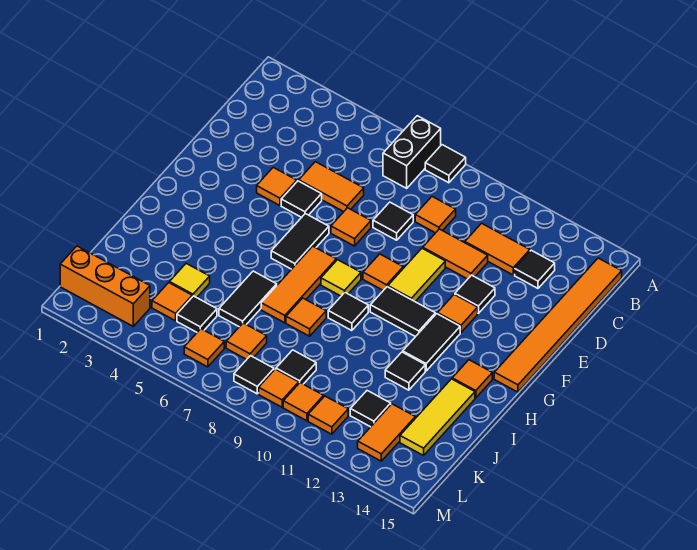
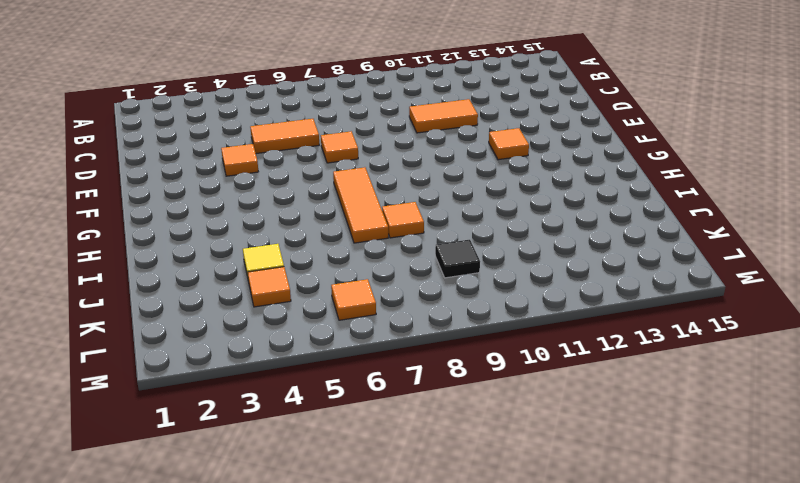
none -> black brick A7:B7 level 1
none -> black tile A8 level 1
none -> orange tile B15:G15 level 1
none -> orange tile C9 level 1

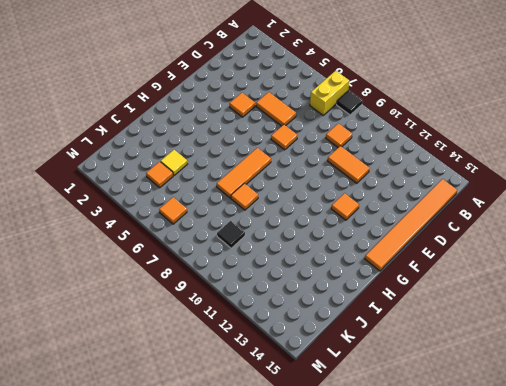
yellow brick A7:B7 level 1 -> black brick A7:B7 level 1
none -> orange tile C11:C12 level 1
none -> black tile C13 level 1
none -> black tile D8 level 1
none -> black tile E5 level 1

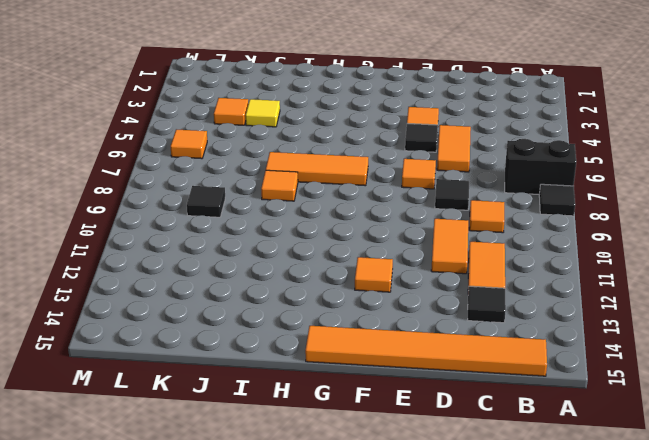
none -> yellow tile E10:F10 level 1
none -> black tile E12 level 1
none -> black tile F6:G6 level 1
none -> orange tile F9 level 1

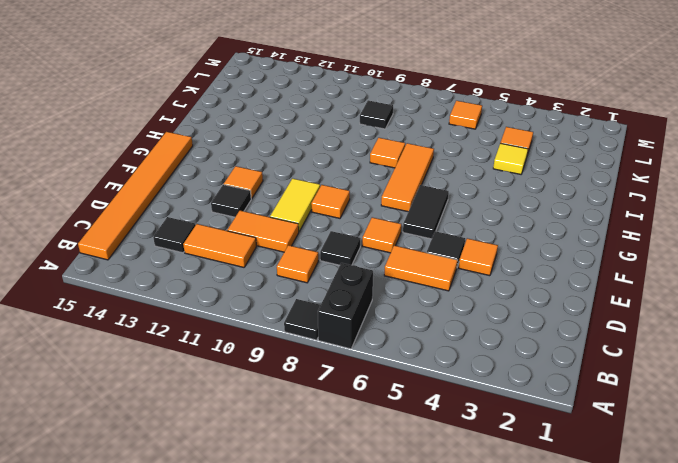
none -> yellow tile G8 level 1
none -> black tile G10:G11 level 1
none -> black tile G12:H12 level 1
none -> black tile H9 level 1

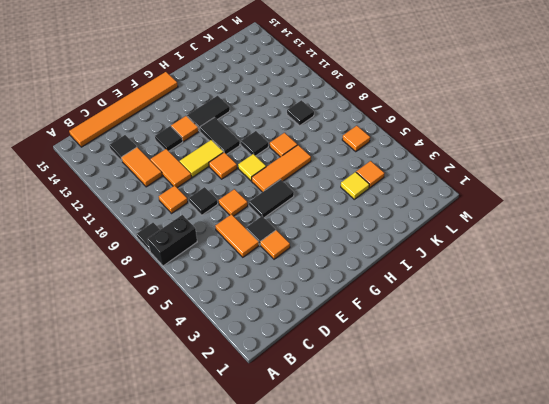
none -> orange tile H14 level 1
none -> black tile I6:J6 level 1
none -> black tile I12 level 1
none -> yellow tile I14:K14 level 1

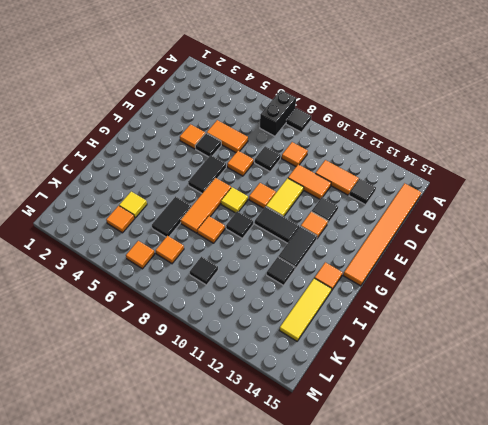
none -> black tile K5 level 1
none -> black tile K12 level 1
none -> orange tile K13:L13 level 1
none -> orange brick L1:L3 level 1

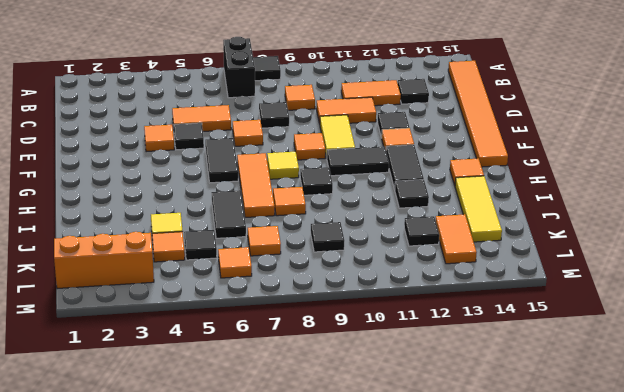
none -> black tile L8 level 1
none -> orange tile L9 level 1
none -> orange tile L10 level 1
none -> orange tile L11 level 1

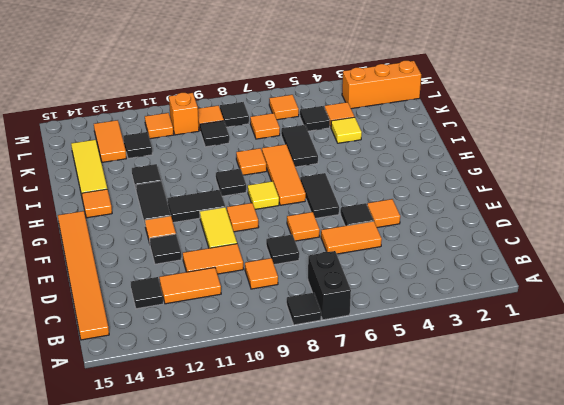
orange brick L10 level 1 -> orange tile L10 level 1

